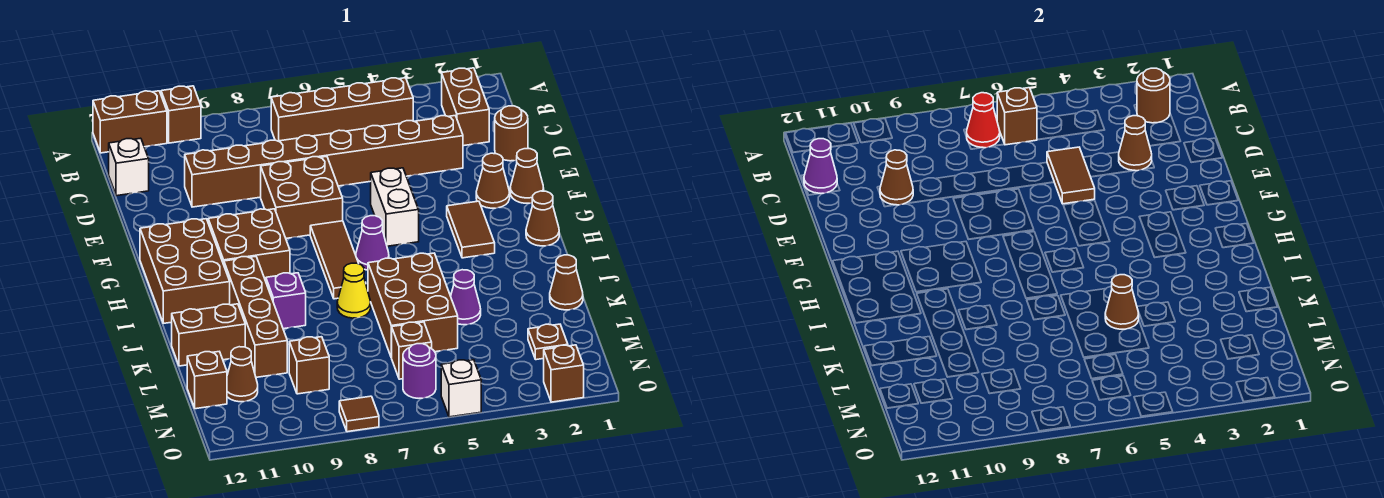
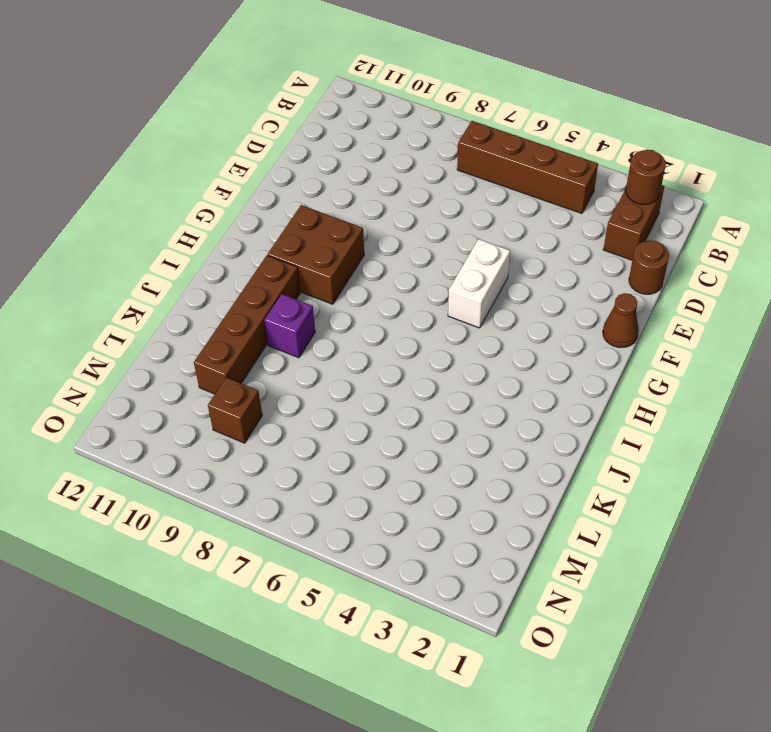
none -> brown brick A10 level 1
none -> brown brick A11:A12 level 1
none -> white brick C12 level 1
none -> brown brick D3:D10 level 1

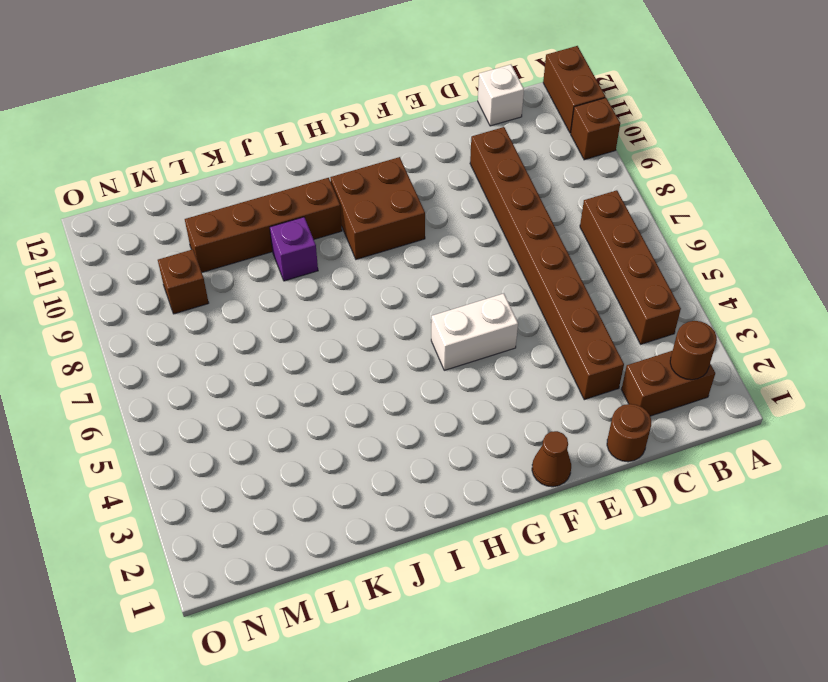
none -> brown brick E7:F8 level 1
none -> brown cone F2 level 1
none -> brown tile G3:H3 level 1
none -> brown tile G7:I7 level 1

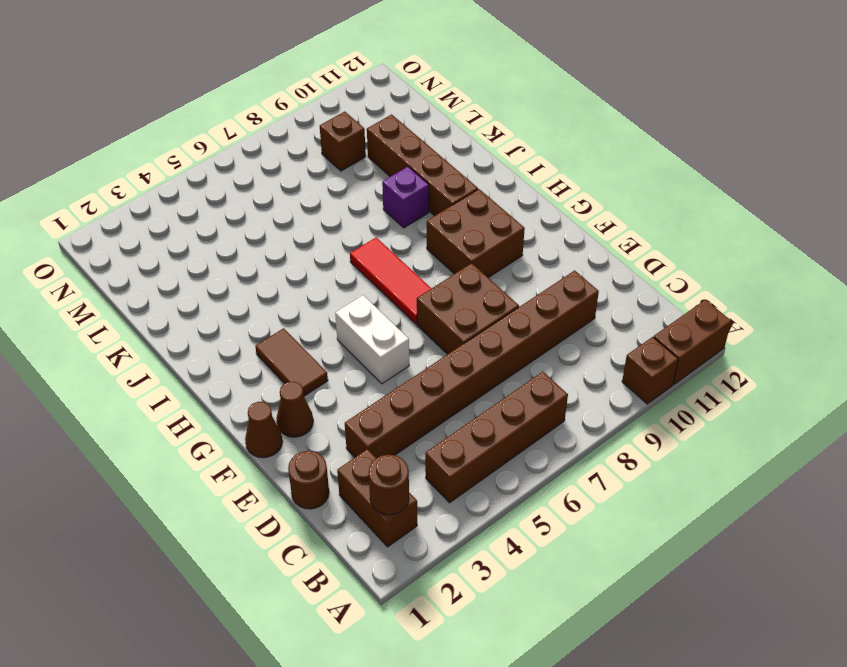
red tile G7:I7 level 1 -> brown tile G7:I7 level 1
none -> white brick C12 level 1
none -> brown brick G11:I12 level 1
none -> brown cone H1 level 1
none -> purple cone H6 level 1

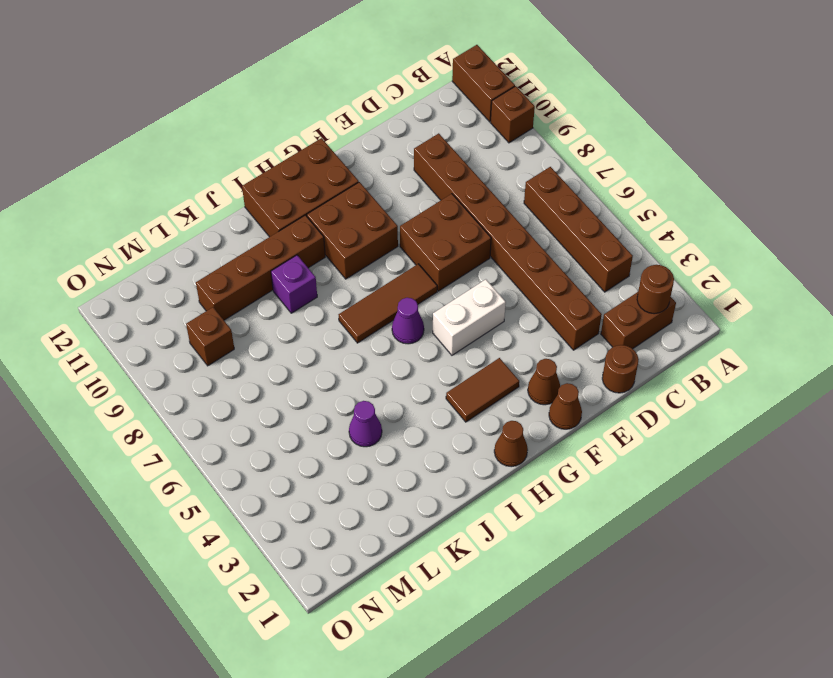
none -> white brick C12 level 1
none -> brown brick J5:L6 level 1
none -> yellow cone J7 level 1
none -> brown cone K1 level 1

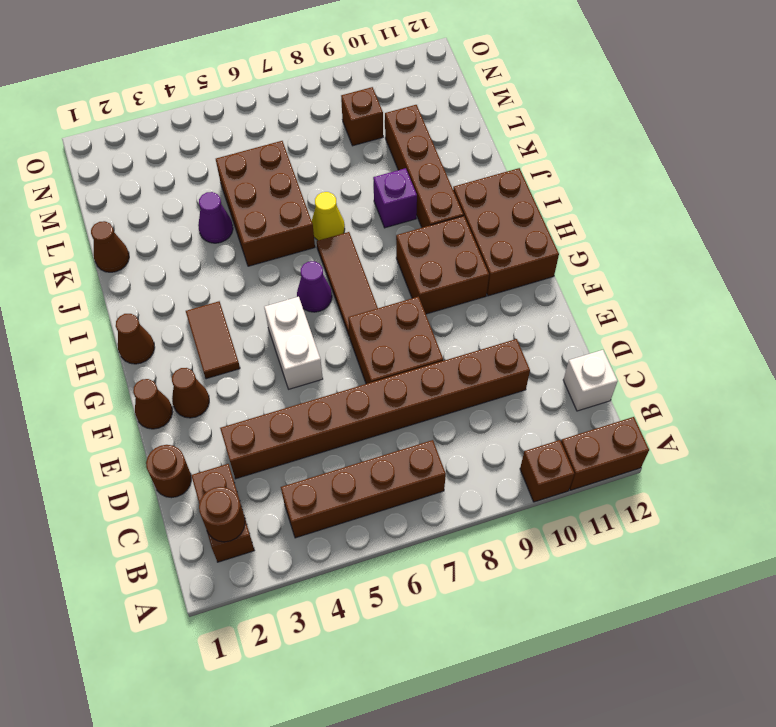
none -> brown brick K11:K12 level 1
none -> brown plate M2 level 1
none -> brown brick M6 level 1
none -> brown cone M11 level 1

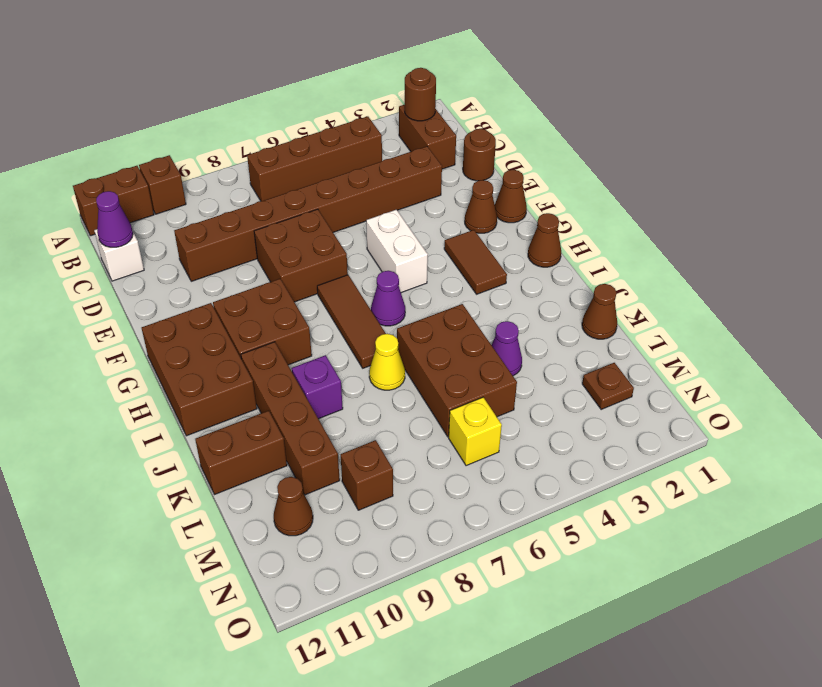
yellow brick M6 level 1 -> brown brick M6 level 1
none -> brown brick M12 level 1
none -> purple round brick N6 level 1
none -> brown brick O2 level 1
none -> white brick O5 level 1

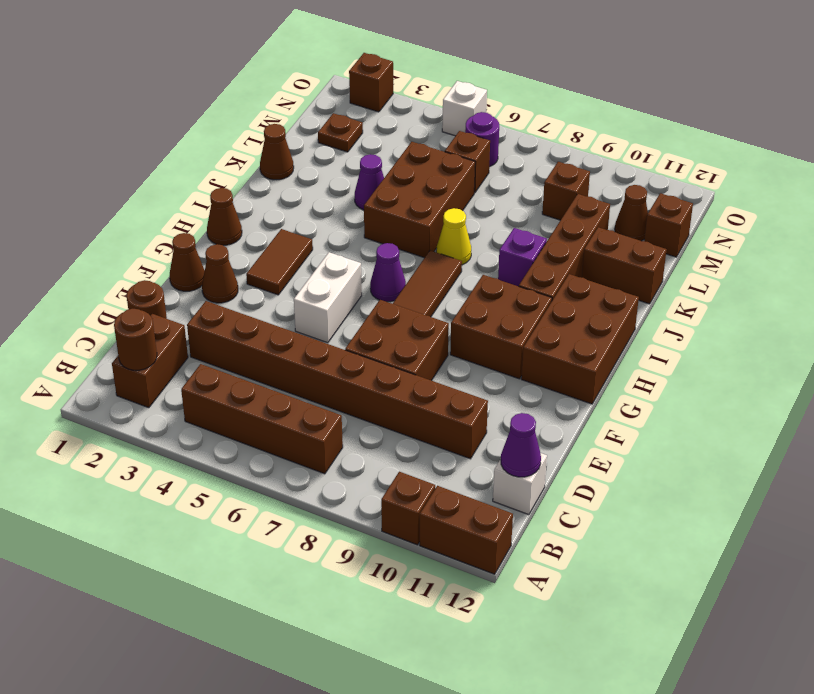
none -> brown tile O8 level 1
none -> brown brick B6 level 2
none -> red cone B7 level 2
none -> brown cone D3 level 2

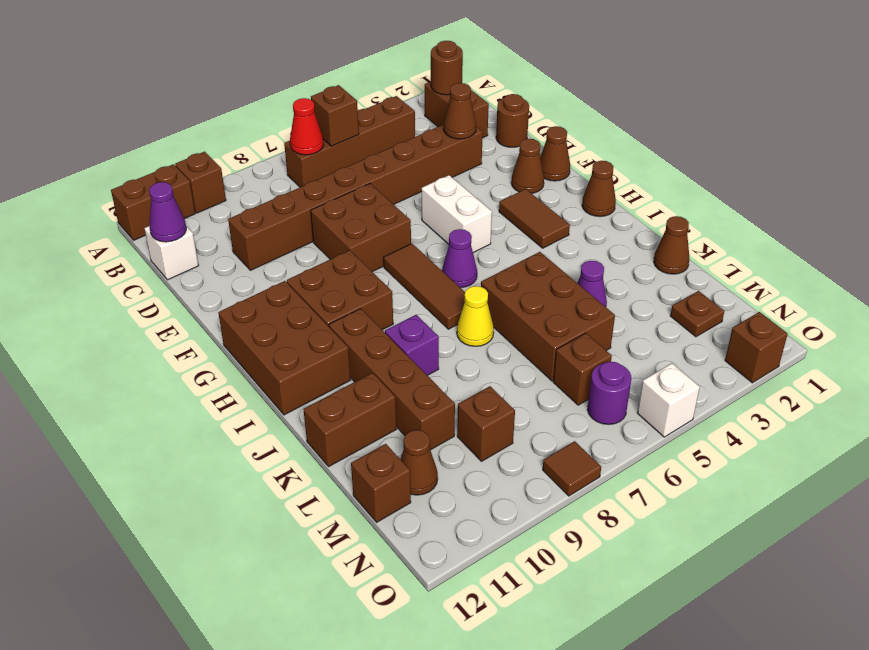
none -> brown tile D5:E5 level 2
none -> brown cone D10 level 2
none -> brown cone K5 level 2

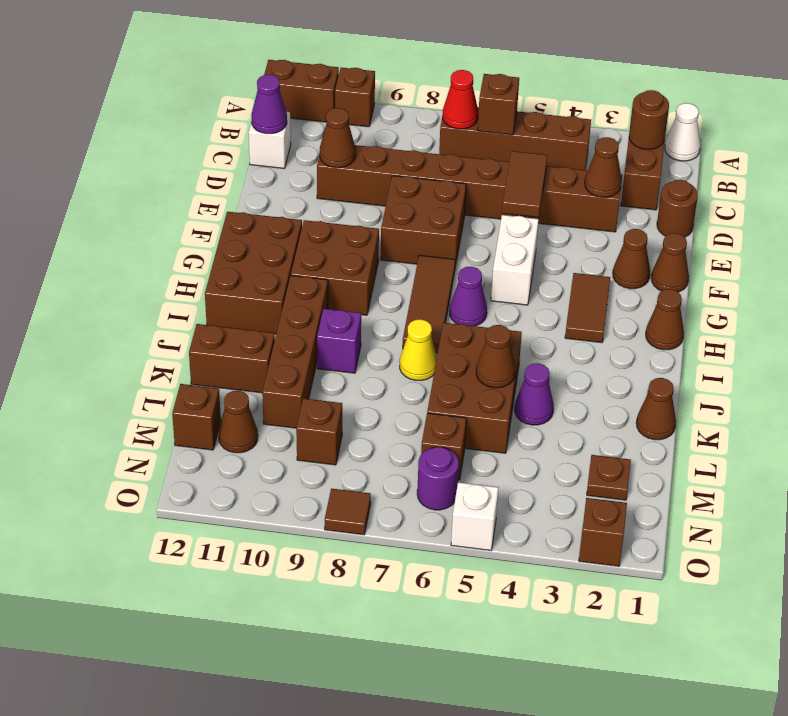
white cone A1 level 1 -> none

